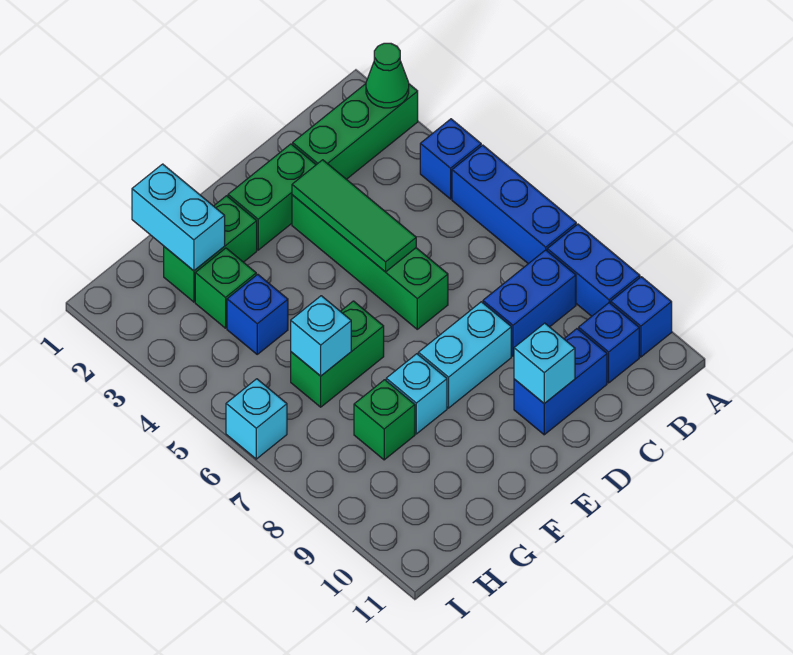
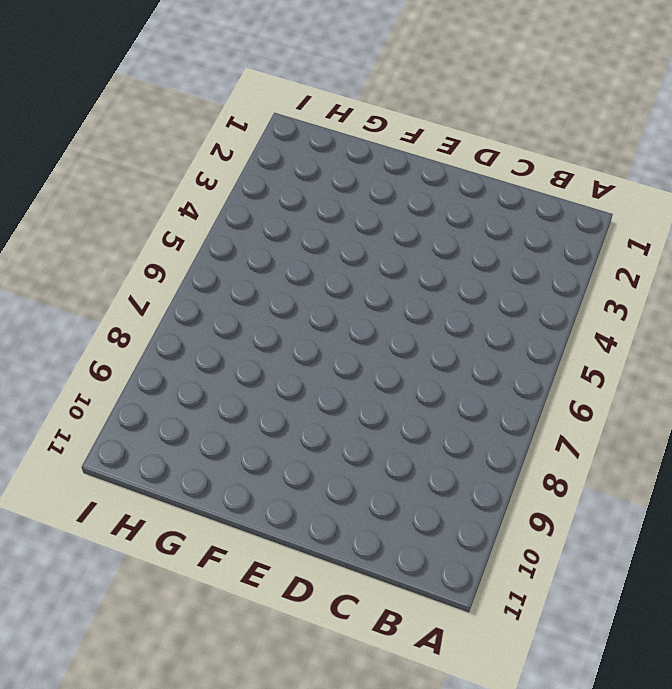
none -> green brick A2:C2 level 1
none -> blue brick A4 level 1
none -> blue brick A5:A7 level 1

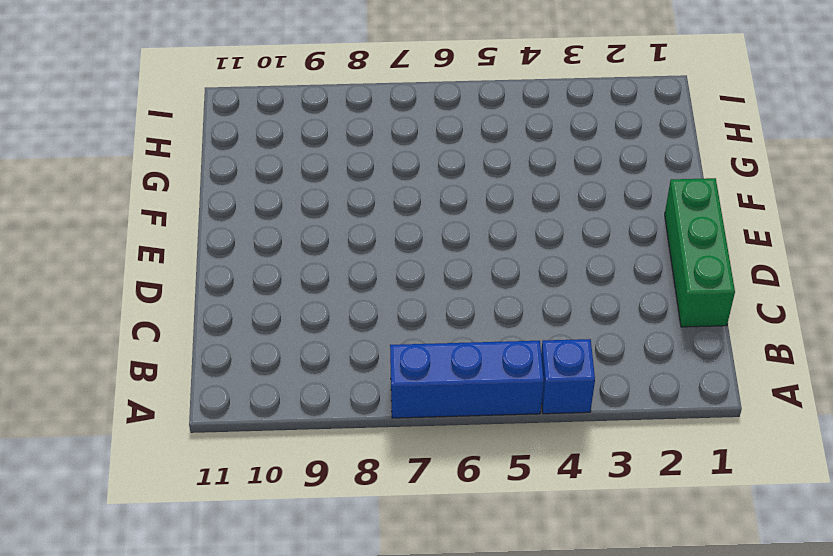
green brick C1:E1 level 1 -> green brick A2:C2 level 1
none -> blue brick A8:A9 level 1
none -> blue brick A10 level 1
none -> blue brick B8:C8 level 1

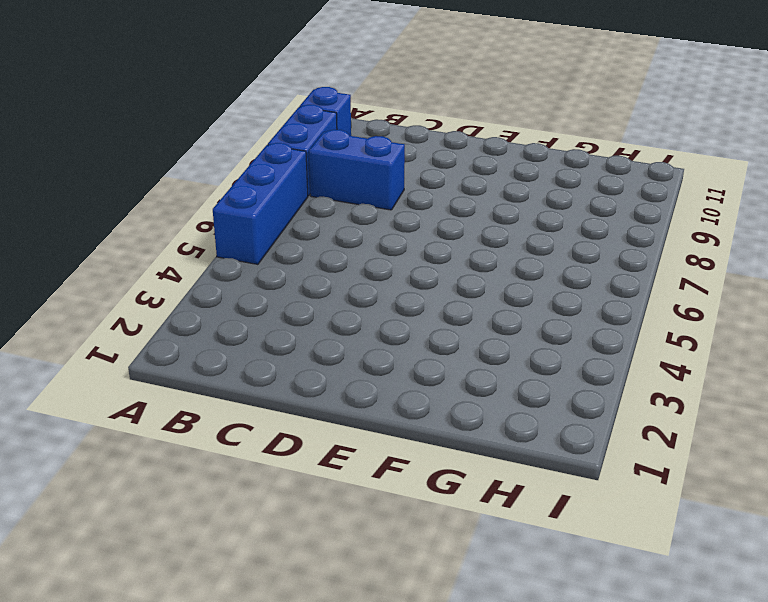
none -> green brick A2:C2 level 1
none -> blue brick A4 level 1
none -> blue brick B10 level 1

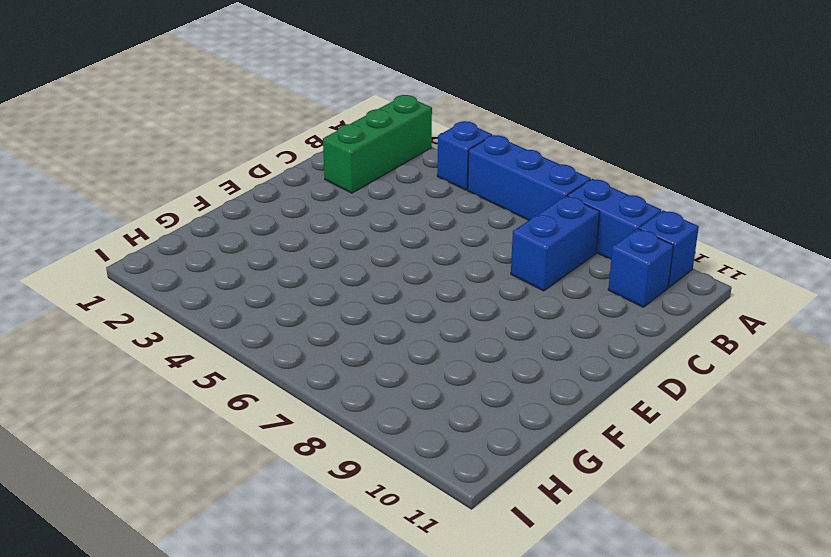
none -> blue brick C10:D10 level 1
none -> green brick D2:E2 level 1
none -> green brick D3:D6 level 1

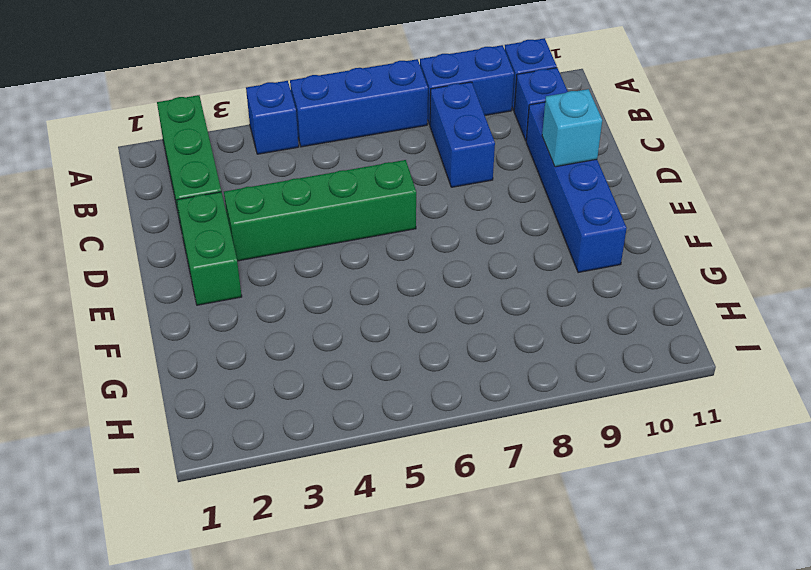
blue brick C10:F10 level 1 -> blue brick C10:D10 level 1
none -> cyan brick D8:E8 level 1
none -> green brick F2:G2 level 1
none -> green brick F6:G6 level 1

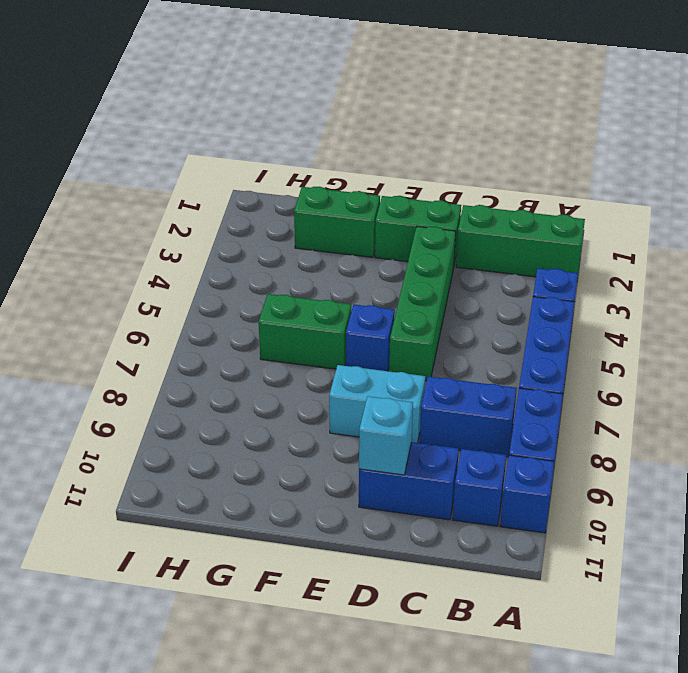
blue brick E6 level 1 -> blue brick G4 level 1
none -> cyan brick F8 level 1
none -> green brick G3 level 1
none -> green brick G8 level 1

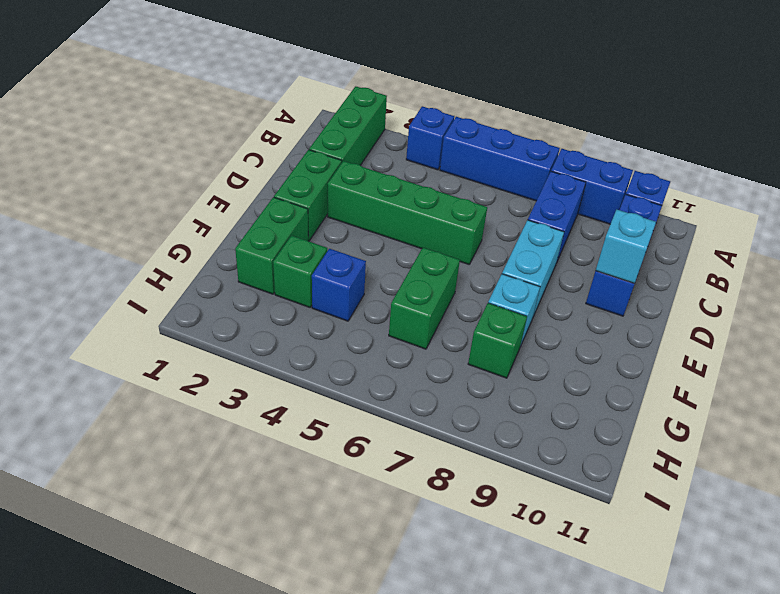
none -> cyan brick I6 level 1
none -> green cone A2 level 2
none -> green tile D3:D5 level 2

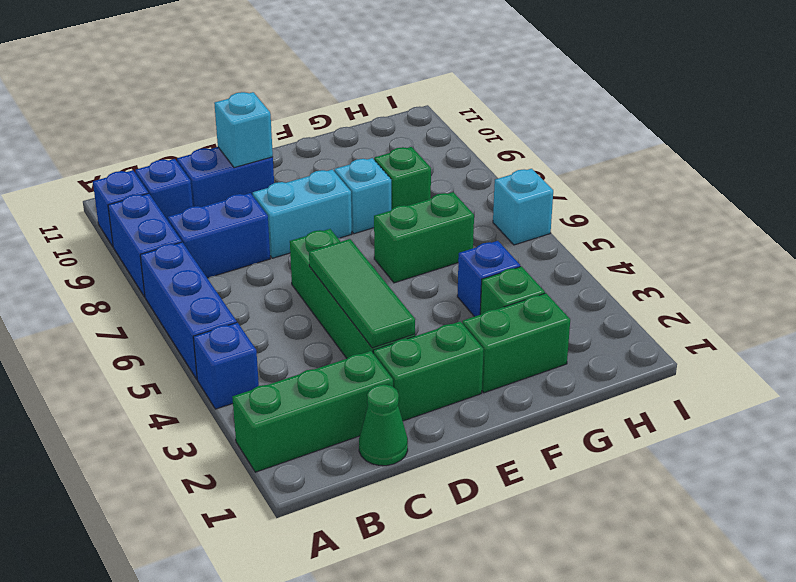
green cone C1 level 1 -> green cone A2 level 2
none -> cyan brick G1:G2 level 2
none -> cyan brick G6 level 2

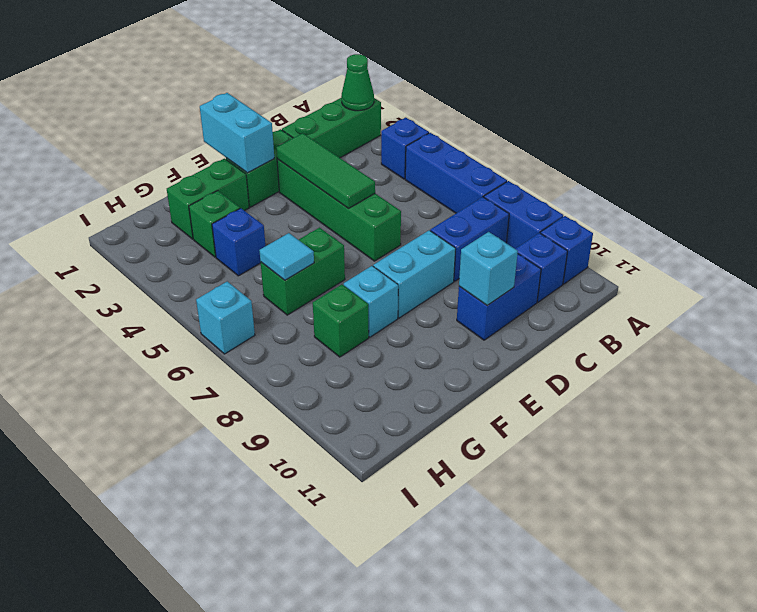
cyan brick E1:E2 level 2 -> cyan brick G1:G2 level 2
cyan tile G6 level 2 -> cyan brick G6 level 2

